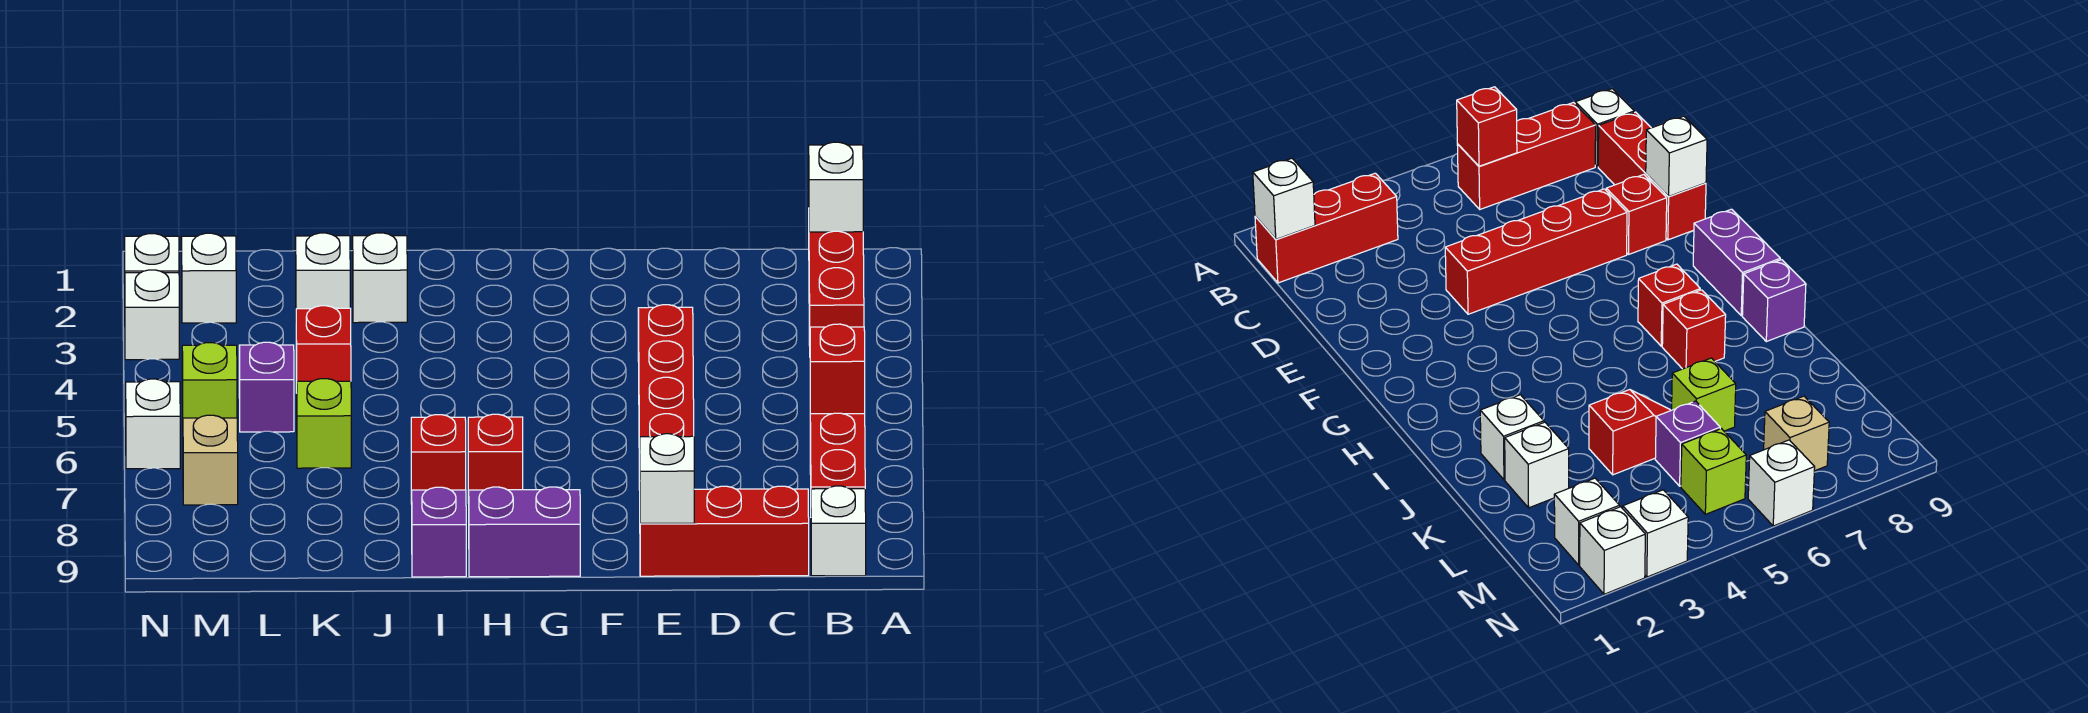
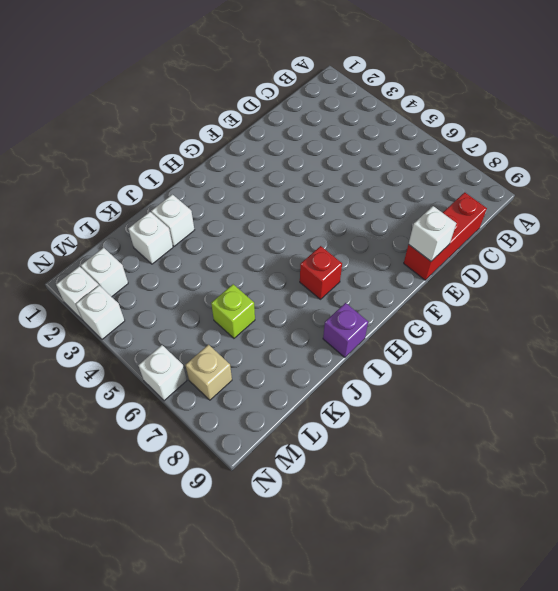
none -> red brick B1:B3 level 1
none -> red brick B6:B8 level 1
none -> white brick B9 level 1

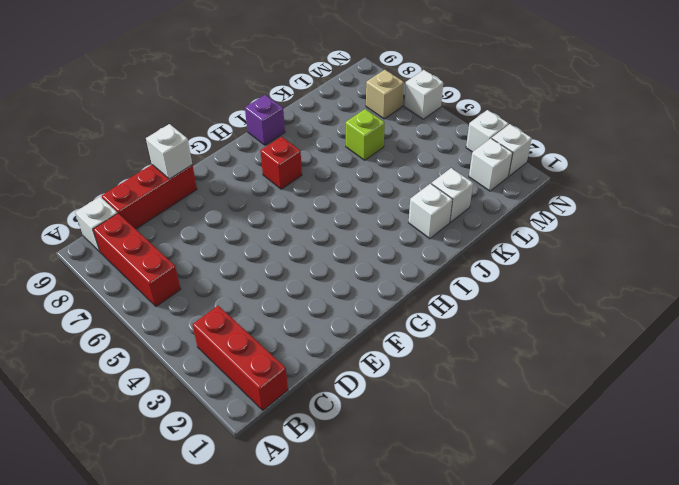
none -> red brick E4:E7 level 1
none -> red brick E8 level 1
none -> purple brick G9:H9 level 1

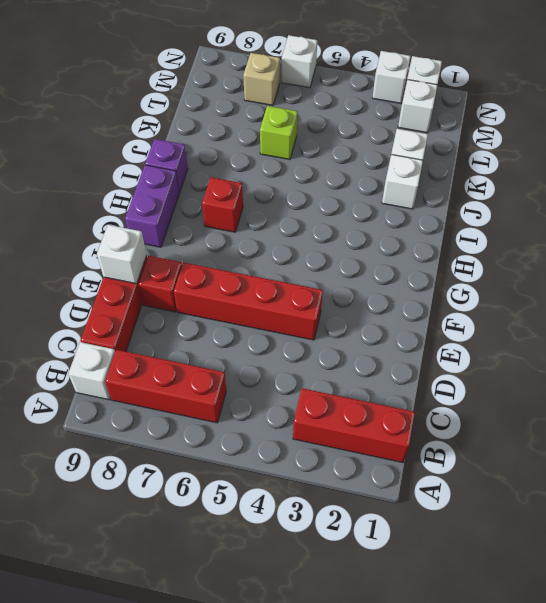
none -> red brick I7 level 1
none -> red slope K4:K5 level 1 top 4
none -> purple brick L5 level 1

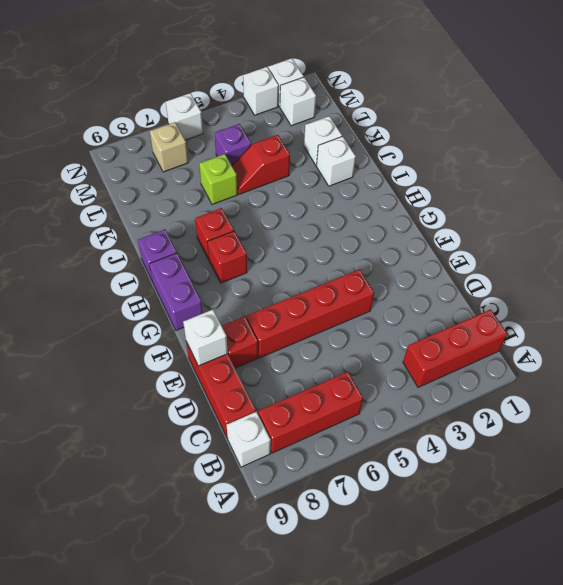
none -> lime brick M5 level 1
none -> white brick B1 level 2
none -> red brick B6 level 2

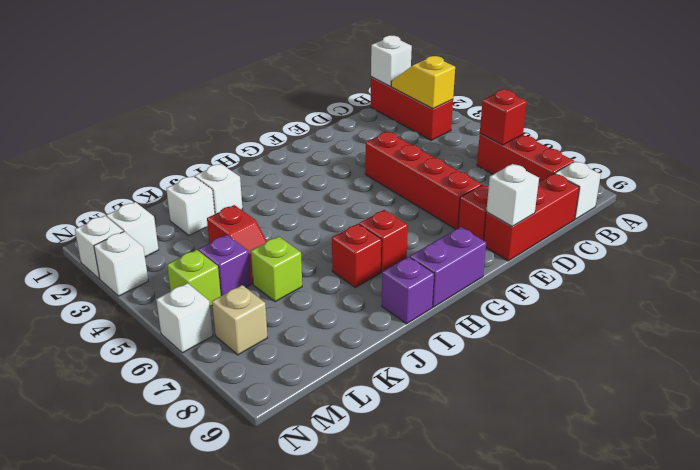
yellow slope B2:B3 level 2 top 3 -> none

